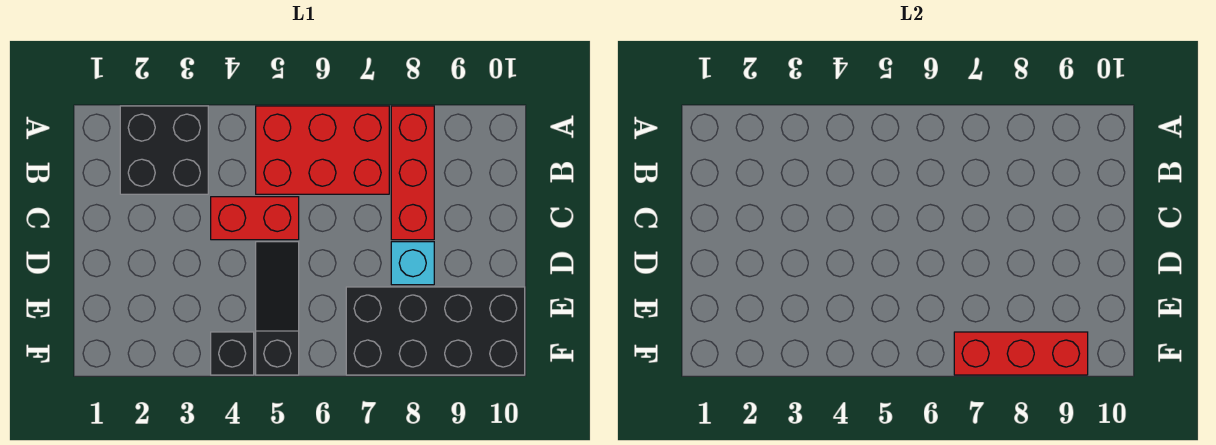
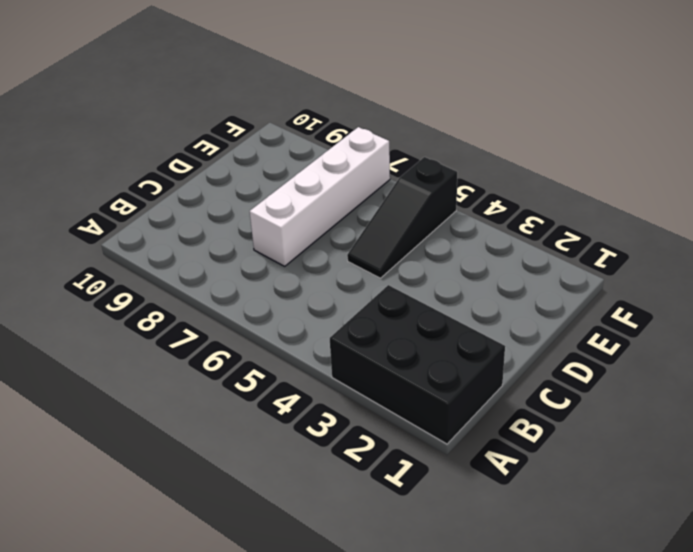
black brick A1:B3 level 1 -> black brick A2:B3 level 1
white brick C7:F7 level 1 -> black brick E7:F10 level 1
none -> red brick A5:B7 level 1
none -> red brick A8:C8 level 1

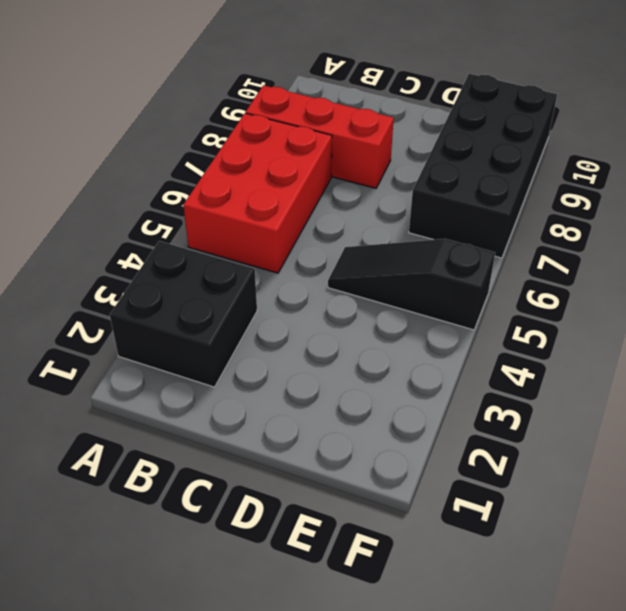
none -> red brick C4:C5 level 1
none -> cyan brick D8 level 1

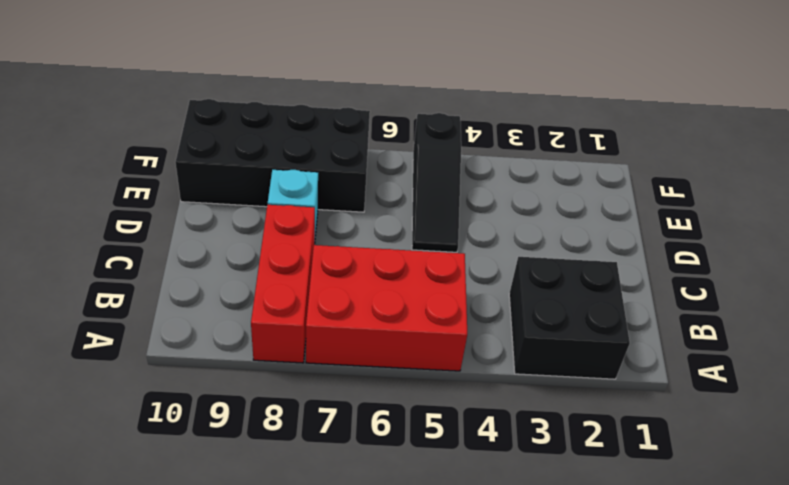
none -> red brick C4:C5 level 1
none -> black brick F4 level 1

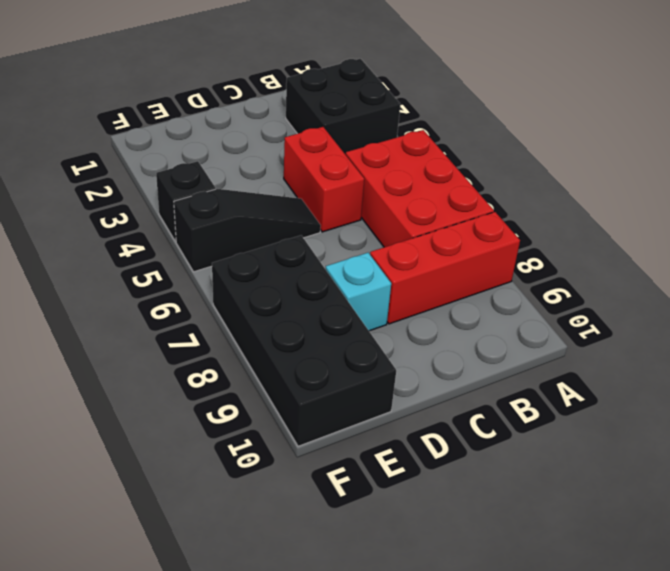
none -> red brick F7:F9 level 2

